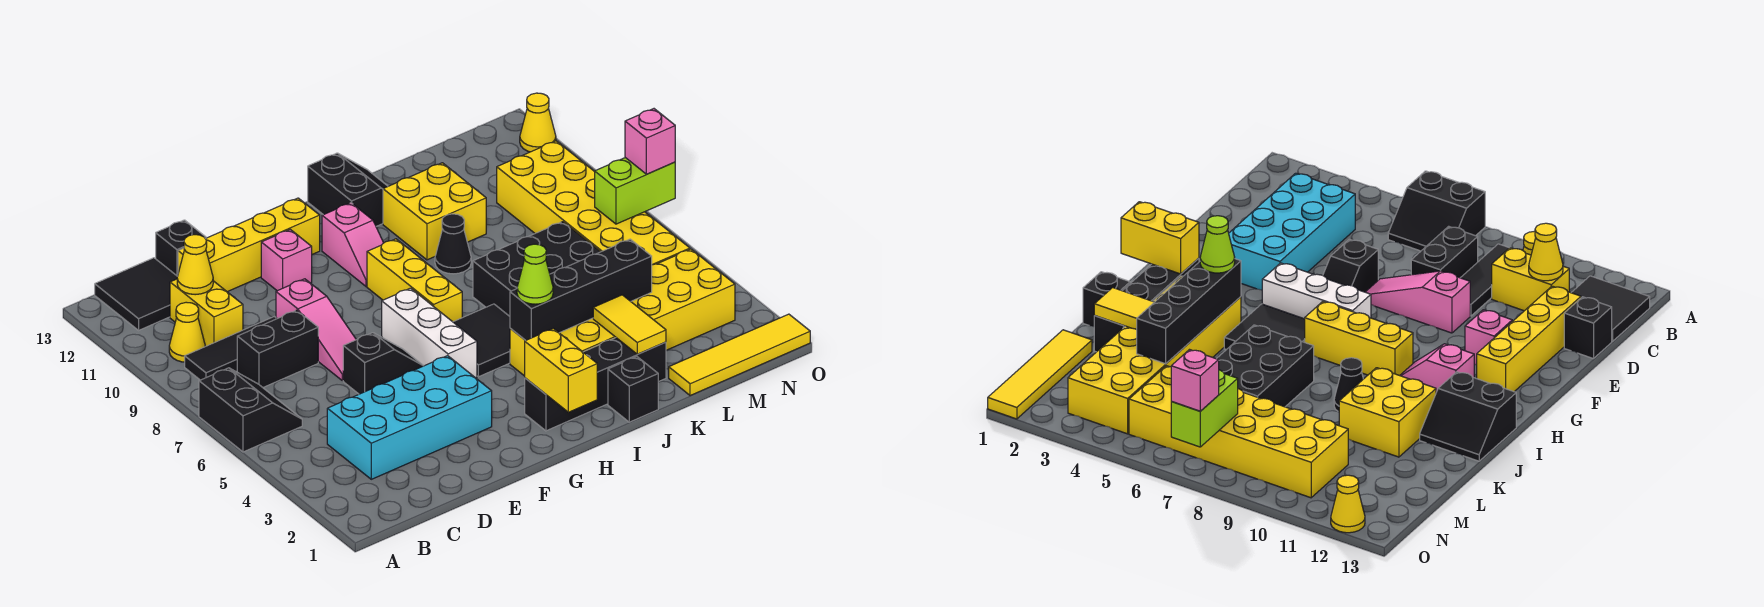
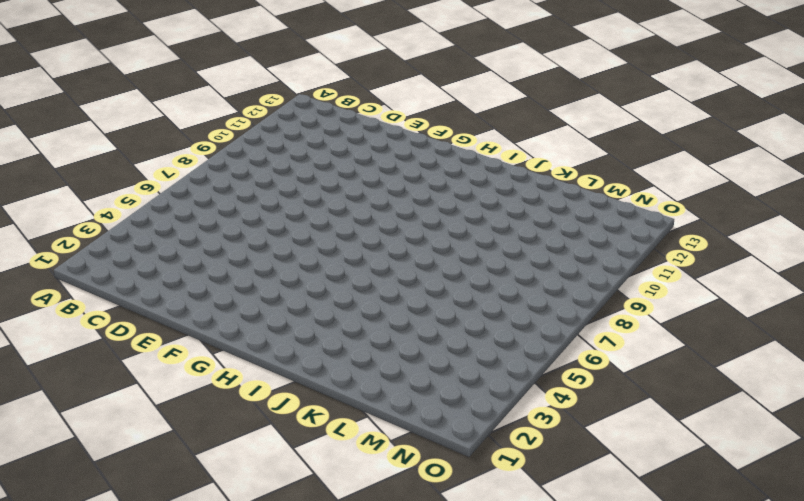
none -> black slope A6:B7 level 1 top A
none -> black tile B9:D9 level 1
none -> yellow cone B10 level 1
none -> black tile B12:C13 level 1

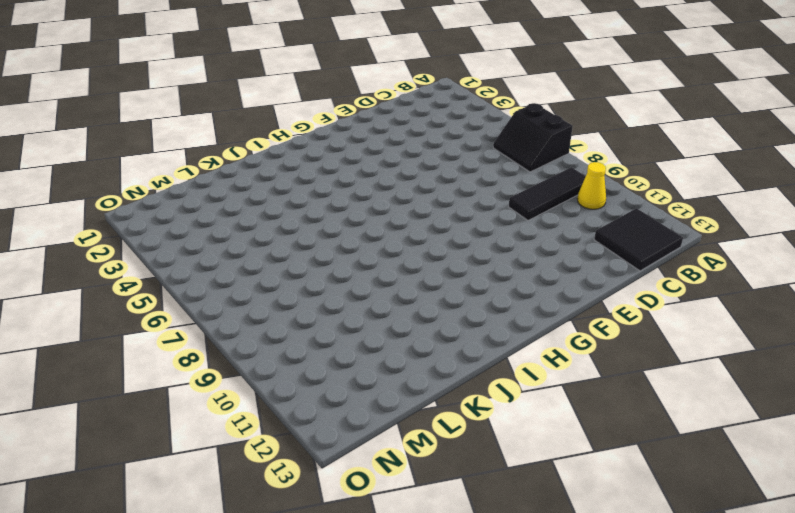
none -> cyan brick C3:F4 level 1
none -> black brick C8:D8 level 1
none -> yellow brick C10:C11 level 1
none -> yellow brick D12:G12 level 1

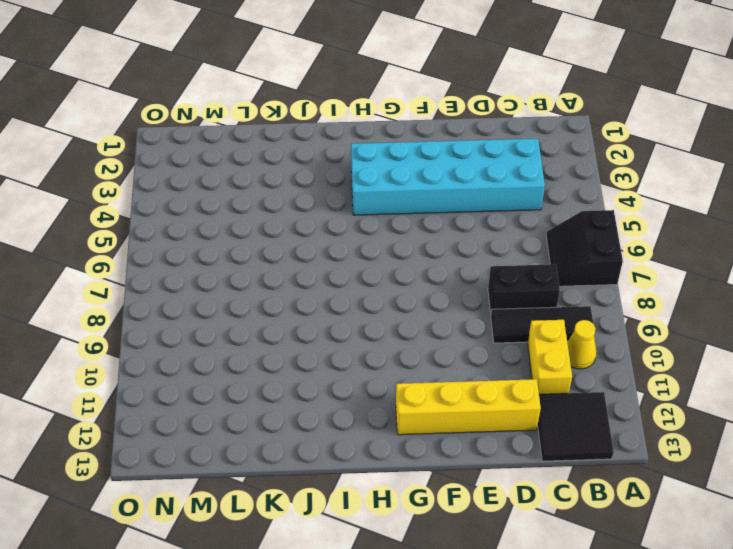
cyan brick C3:H4 level 1 -> cyan brick C3:F4 level 1
none -> black brick D13 level 1
none -> black slope E6:F6 level 1 top E
none -> pink slope E7:E9 level 1 top 9
none -> pink brick F11 level 1

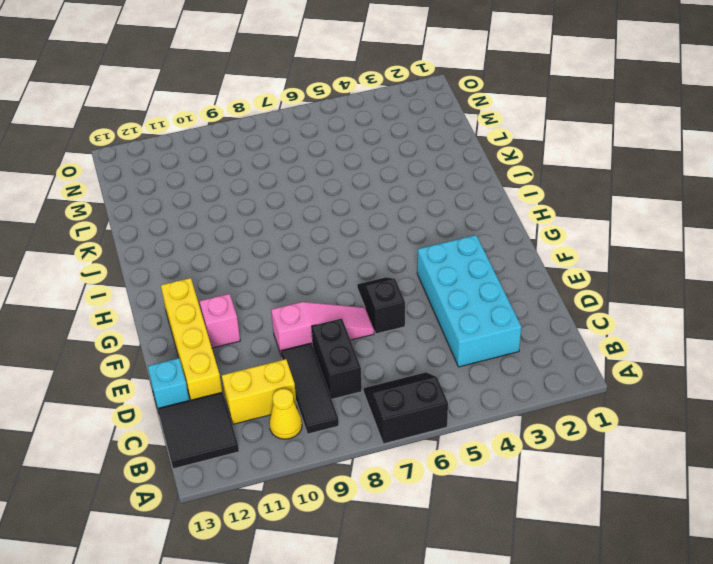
cyan brick D13 level 1 -> black brick D13 level 1
none -> white brick G5:G7 level 1
none -> black brick H2:K2 level 1
none -> black tile H5:I6 level 1
none -> yellow brick H7:H9 level 1

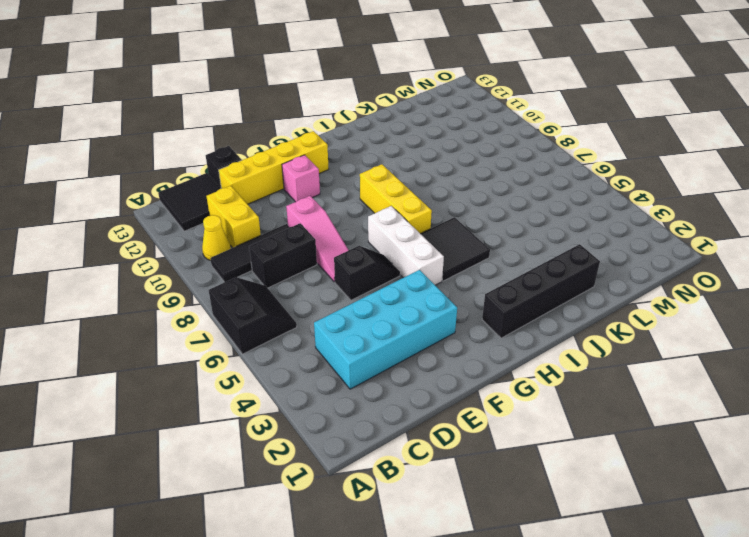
none -> pink slope H10:H11 level 1 top 11
none -> yellow brick I3:N4 level 1
none -> black slope I12:J13 level 1 top I
none -> black brick J1 level 1

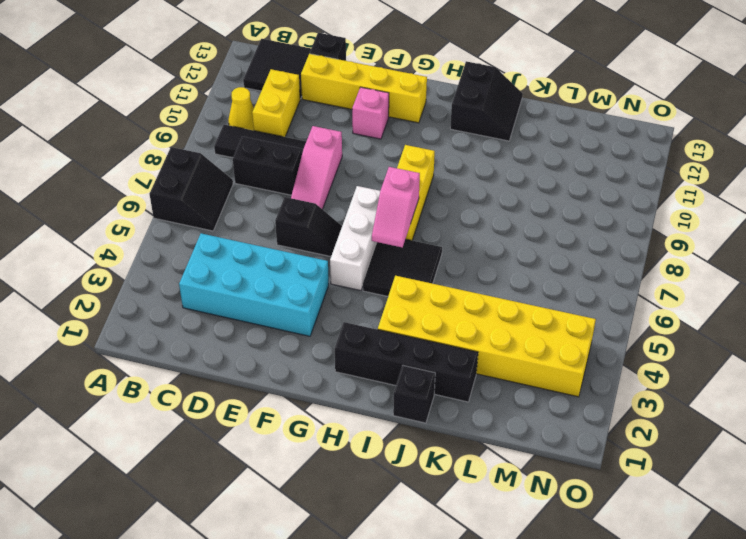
pink slope H6:H7 level 2 top 7 -> pink slope H10:H11 level 1 top 11
none -> black brick J6:L7 level 1
none -> black cone J9 level 1
none -> yellow brick J10:K11 level 1
none -> yellow tile L1:O1 level 1

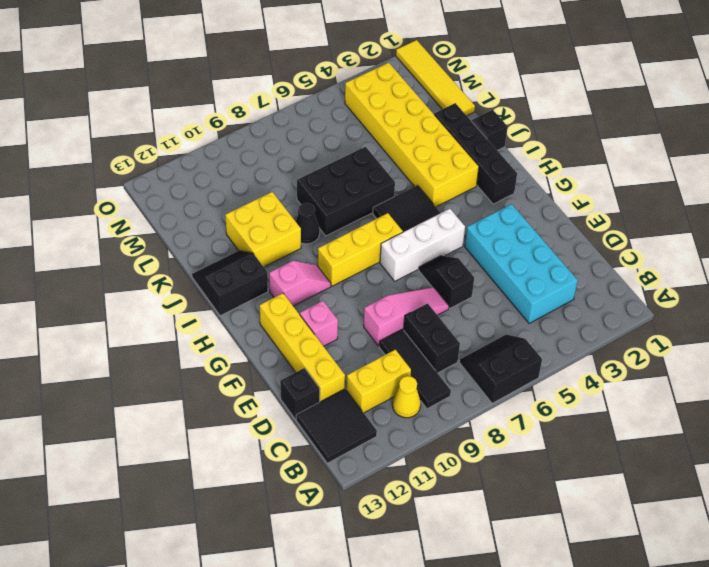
black brick J6:K8 level 1 -> black brick J6:L7 level 1
none -> yellow brick M5:N10 level 1
none -> yellow cone O12 level 1
none -> yellow cone C11 level 2
none -> yellow brick H1:H2 level 2

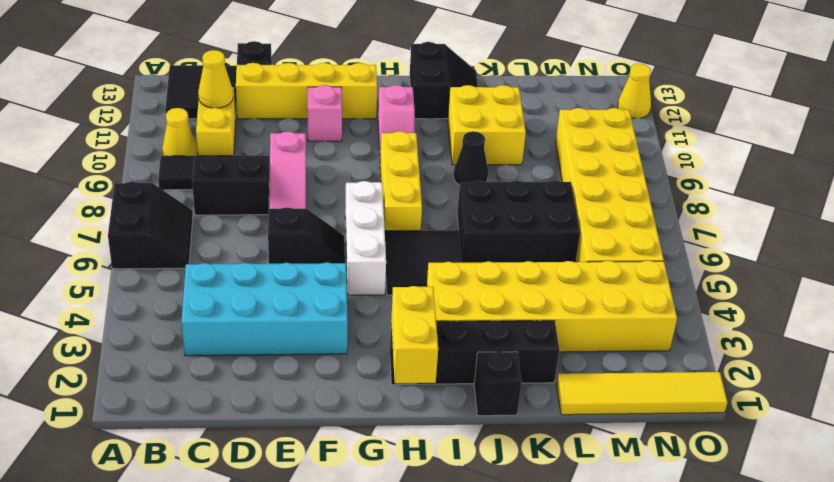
none -> black brick I4:L4 level 2
none -> yellow tile K2:K3 level 2
none -> lime brick N7:O7 level 2
none -> lime cone I4 level 3

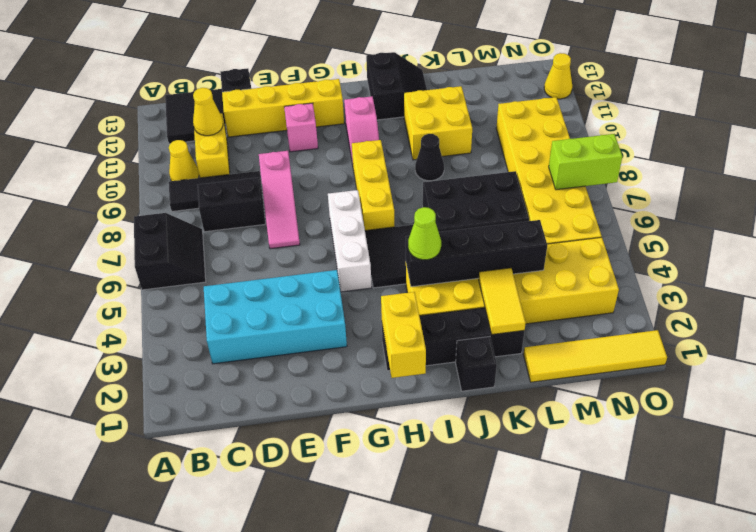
none -> black slope E6:F6 level 1 top E
none -> pink brick O7 level 3

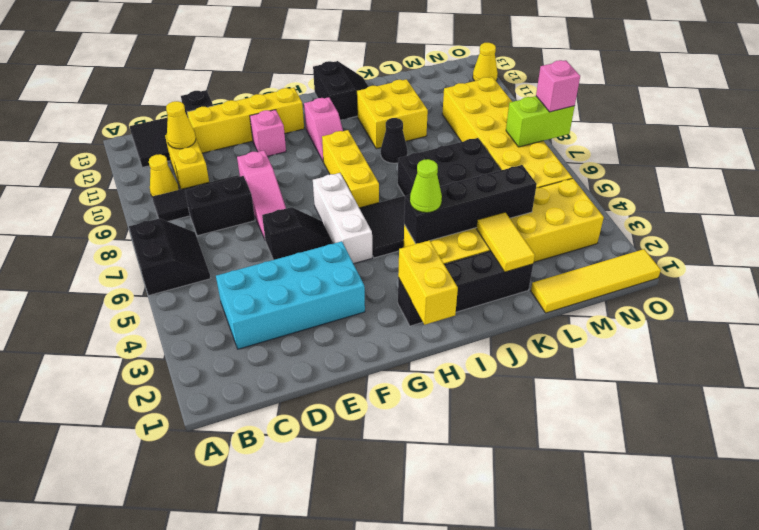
none -> black brick J1 level 1

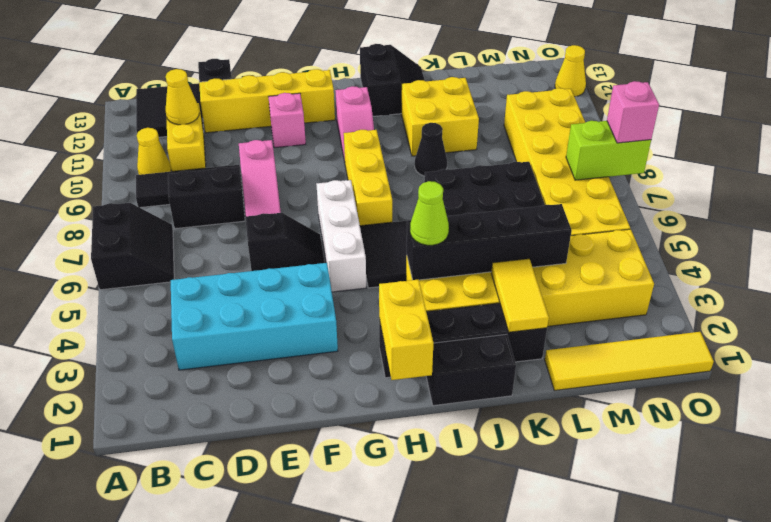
black brick I1:J1 level 1 -> black brick J1 level 1

